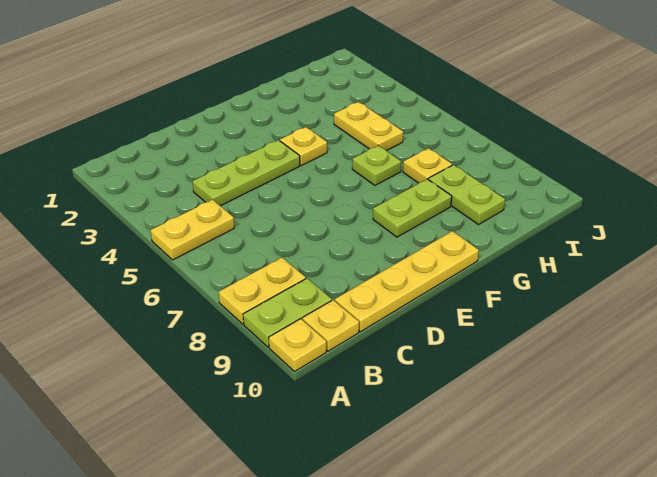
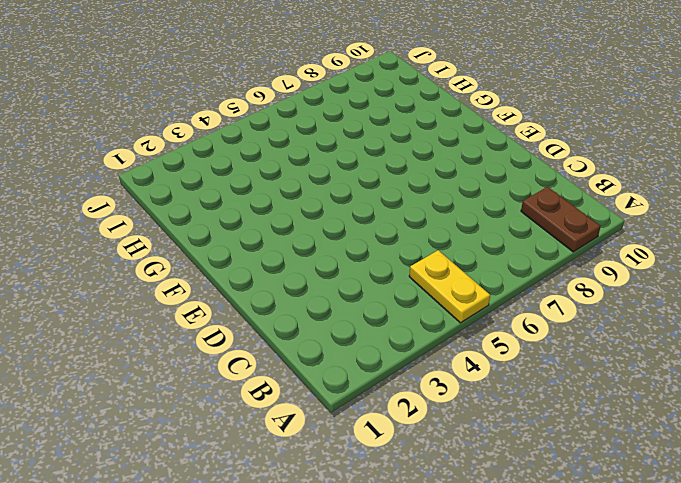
brown plate A9:B9 level 1 -> lime plate A9:B9 level 1
none -> yellow plate A8:B8 level 1
none -> yellow plate A10 level 1
none -> yellow plate B10 level 1

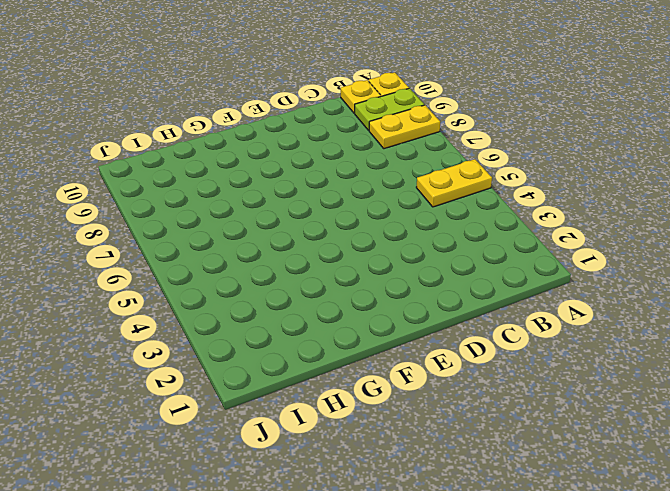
none -> lime plate C4:E4 level 1
none -> yellow plate C10:F10 level 1
none -> yellow plate F4 level 1

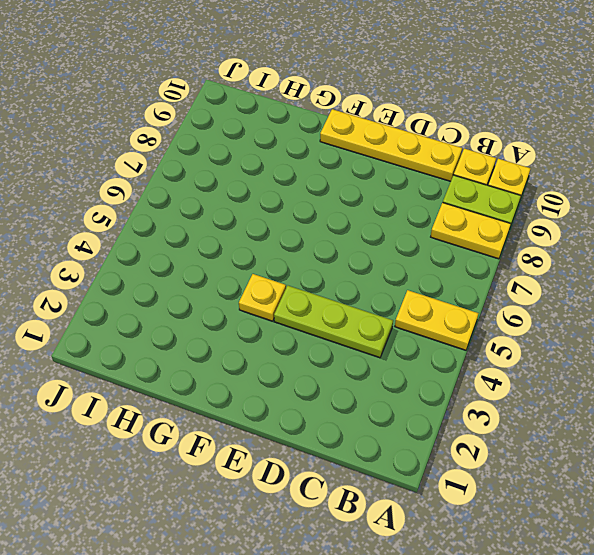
none -> lime plate F8:G8 level 1
none -> lime plate G6 level 1
none -> yellow plate H4:H5 level 1

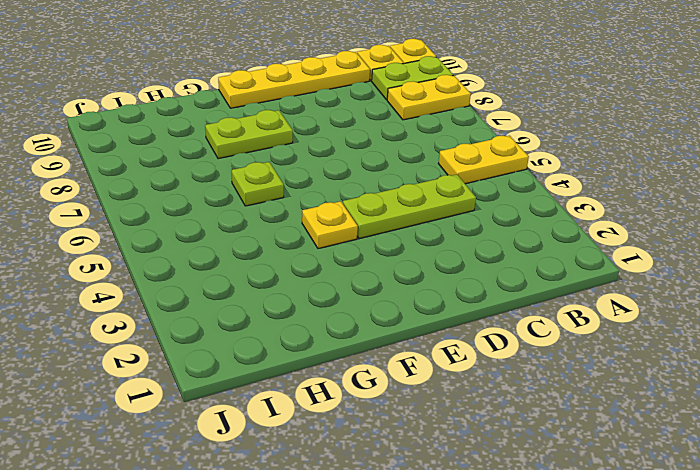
none -> yellow plate H4:H5 level 1
none -> yellow plate H7 level 1
none -> lime plate H8:H9 level 1

